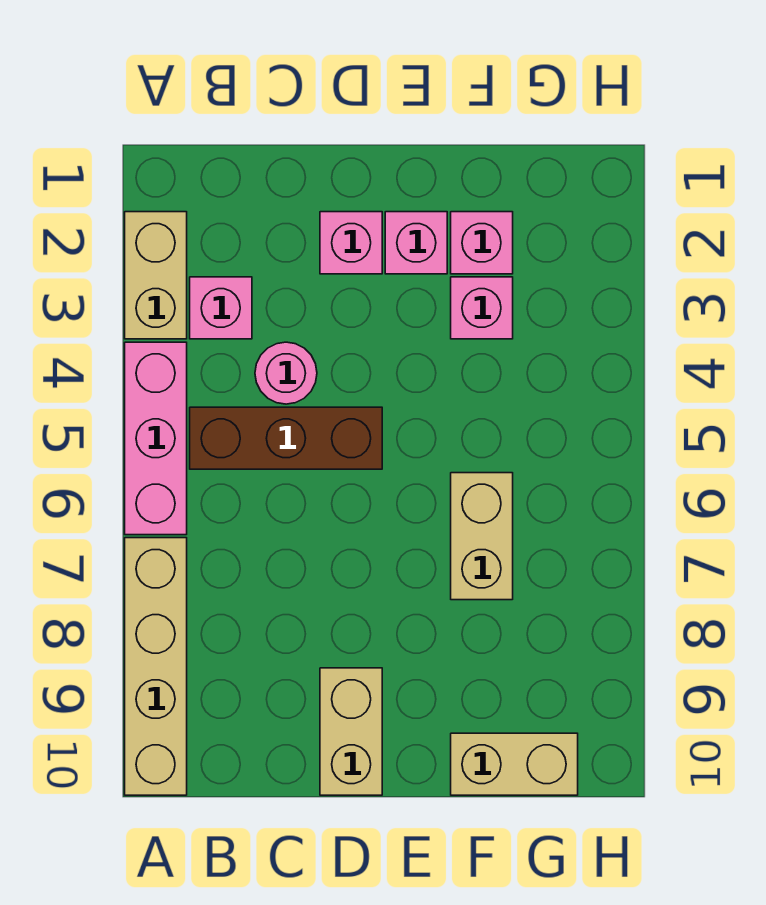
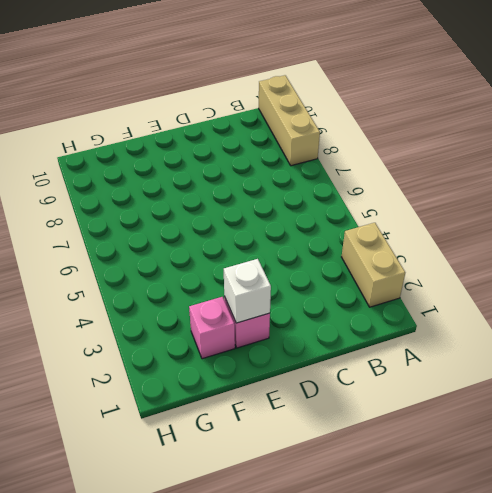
tan brick A8:A10 level 1 -> tan brick A7:A10 level 1
white brick E2 level 2 -> none
none -> pink brick A4:A6 level 1
none -> pink brick B3 level 1
none -> brown brick B5:D5 level 1

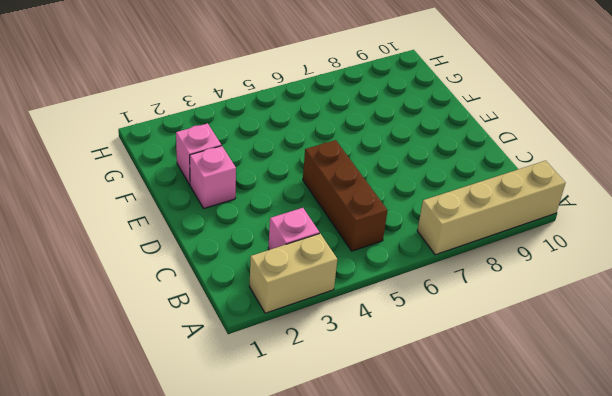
none -> pink brick A4:A6 level 1
none -> pink round brick C4 level 1
none -> pink brick D2 level 1

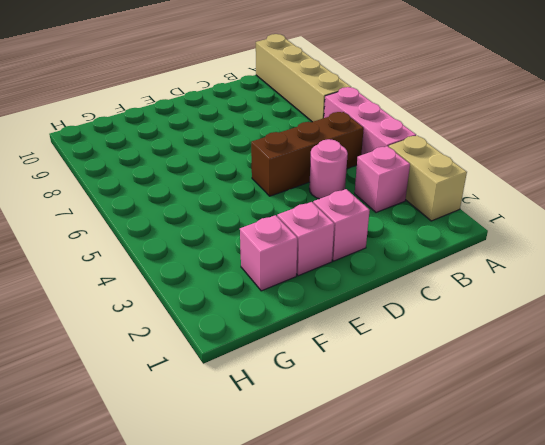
none -> tan brick D9:D10 level 1
none -> pink brick F3 level 1
none -> tan brick F6:F7 level 1

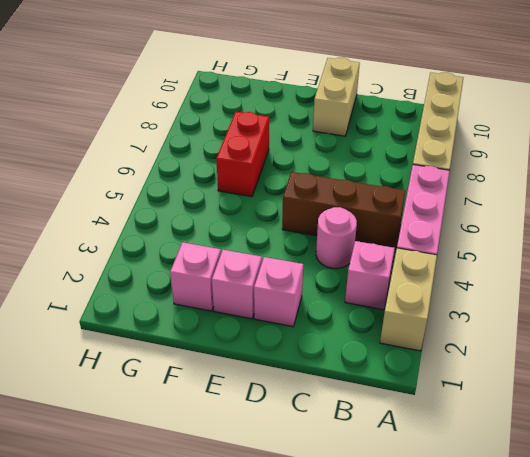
red brick F6:F7 level 1 -> tan brick F6:F7 level 1
none -> pink brick F3 level 1
none -> tan brick F10:G10 level 1

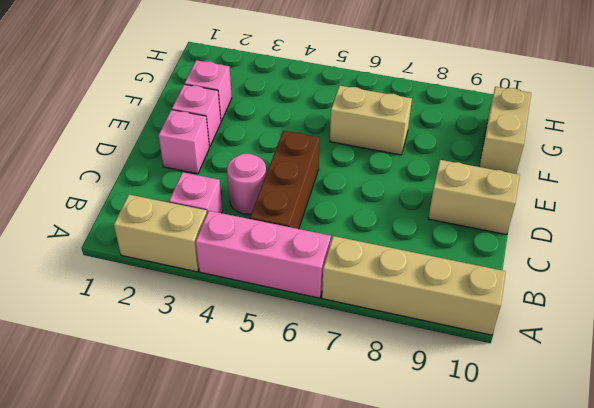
none -> pink brick F3 level 1

